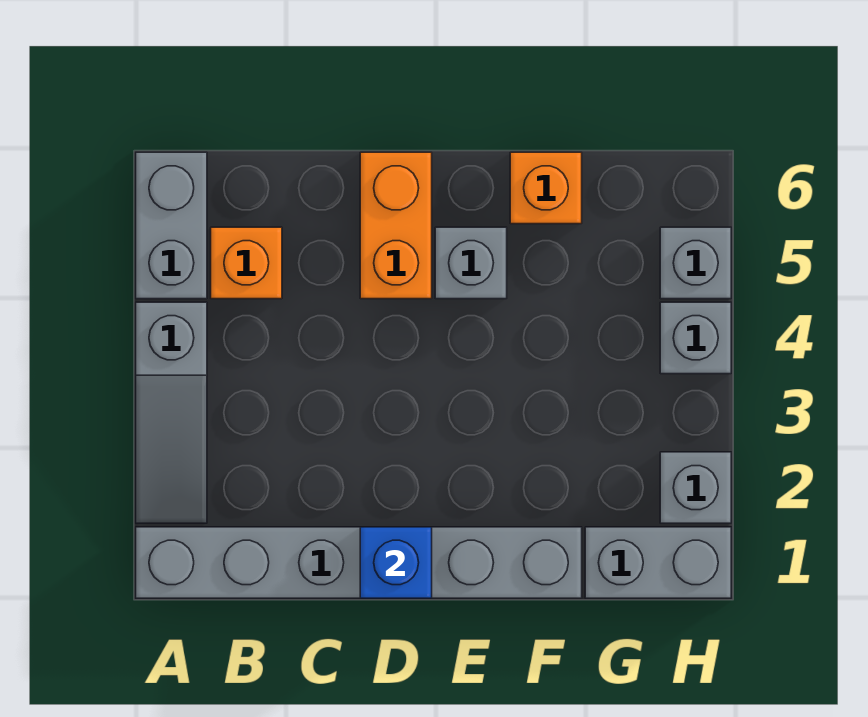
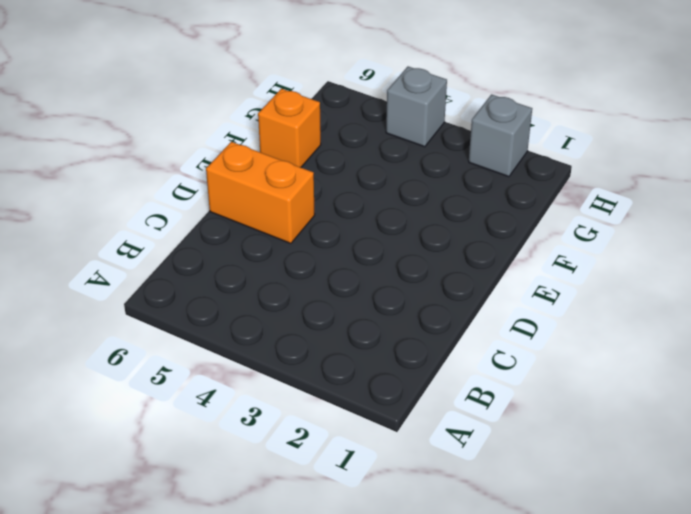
none -> grey brick A1:F1 level 1
none -> grey slope A2:A4 level 1 top 4
none -> grey brick A5:A6 level 1

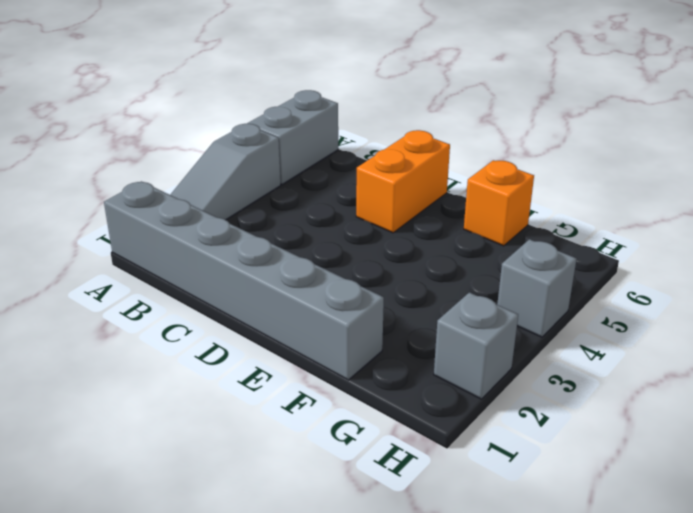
none -> orange brick B5 level 1
none -> grey brick E5 level 1
none -> grey brick G1:H1 level 1

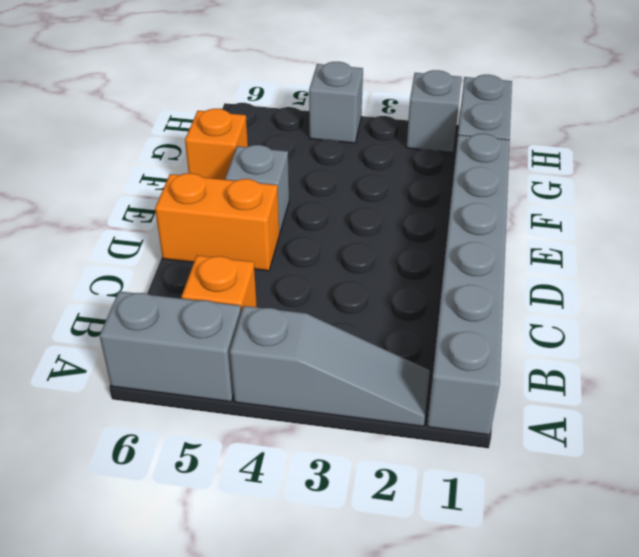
none -> grey brick H5 level 1
none -> blue brick D1 level 2

